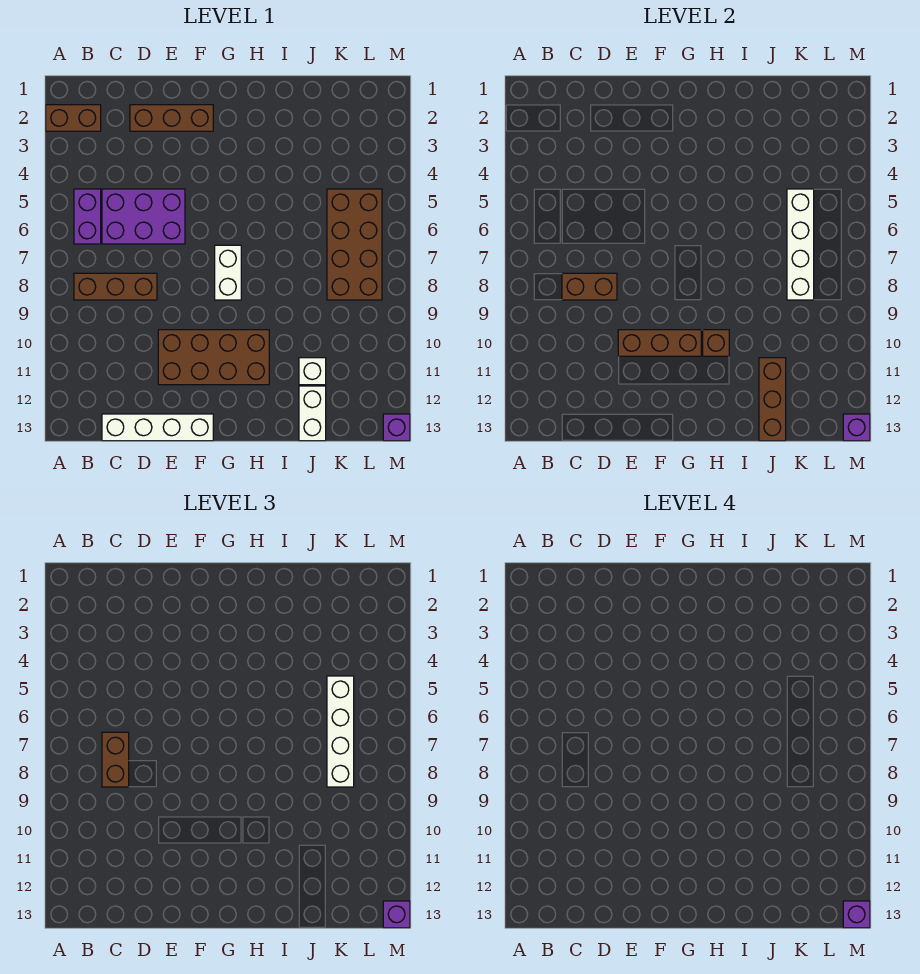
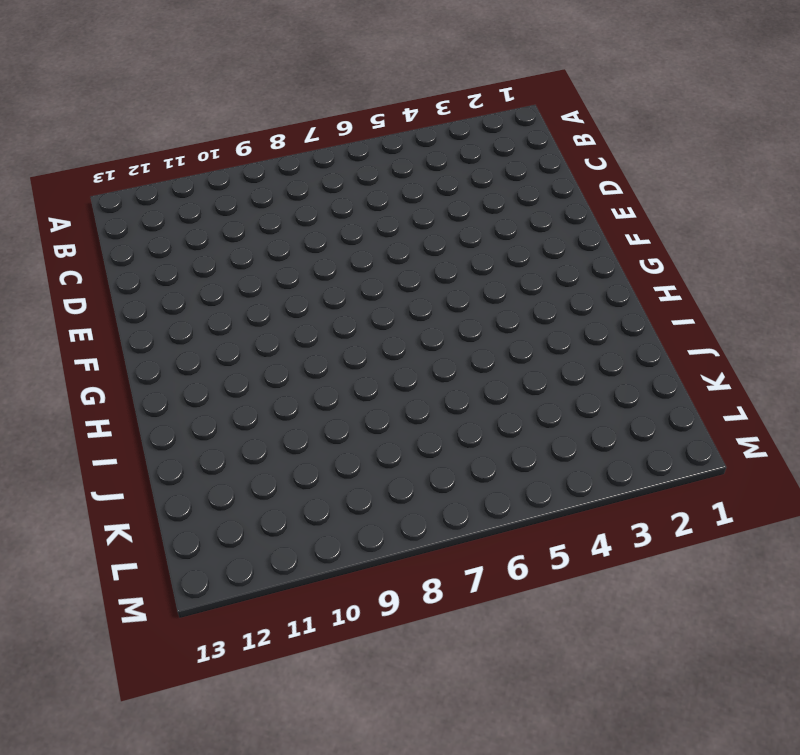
none -> brown brick A2:B2 level 1
none -> purple brick B5:B6 level 1
none -> brown brick B8:D8 level 1

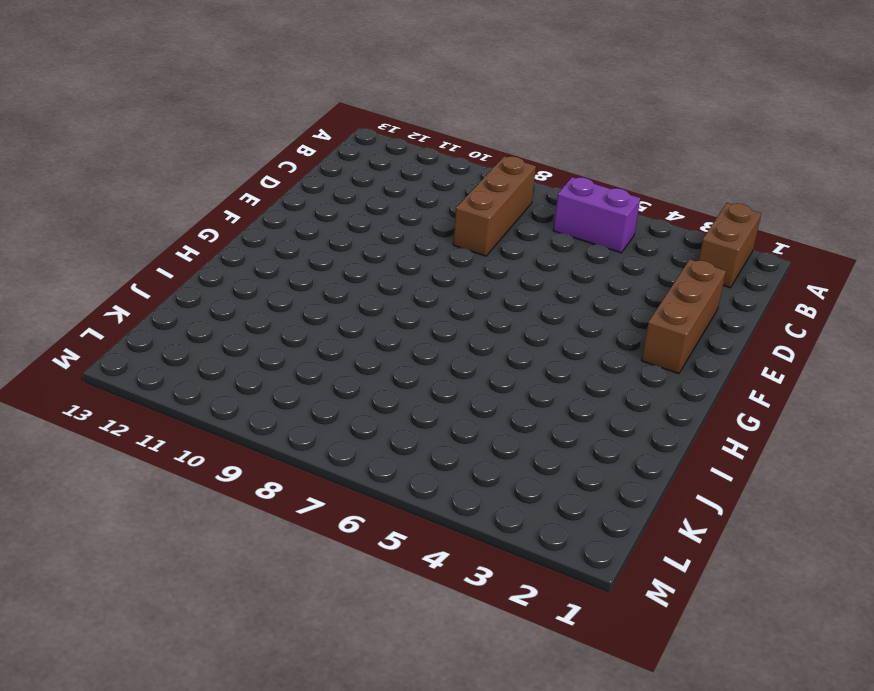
none -> purple brick C5:E6 level 1
none -> white brick C13:F13 level 1
none -> brown brick E10:H11 level 1

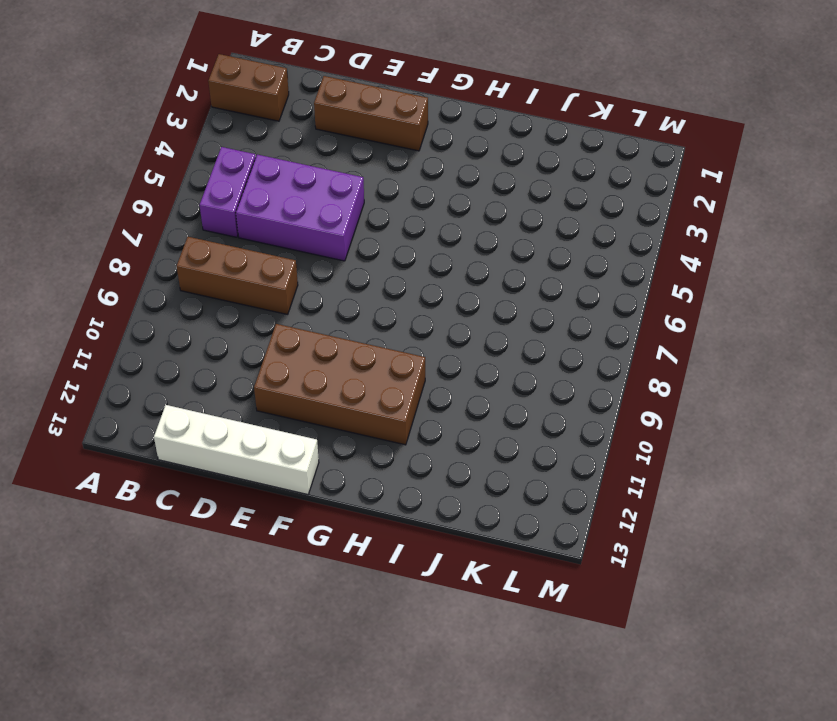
none -> white brick G7:G8 level 1
none -> white brick J11 level 1
none -> white brick J12:J13 level 1

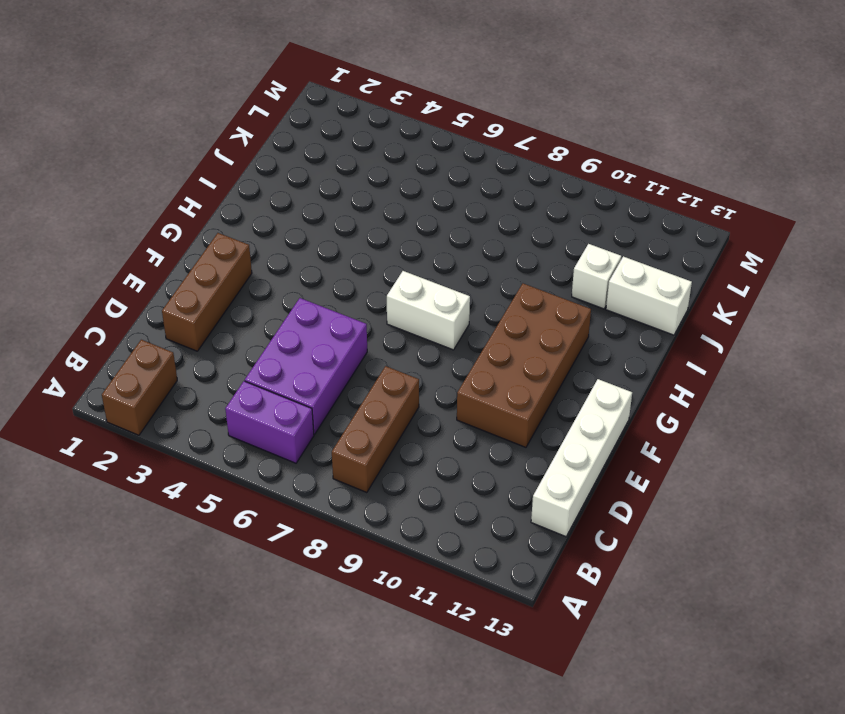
none -> brown brick K5:L8 level 1
none -> purple brick M13 level 1
none -> brown brick C8:D8 level 2

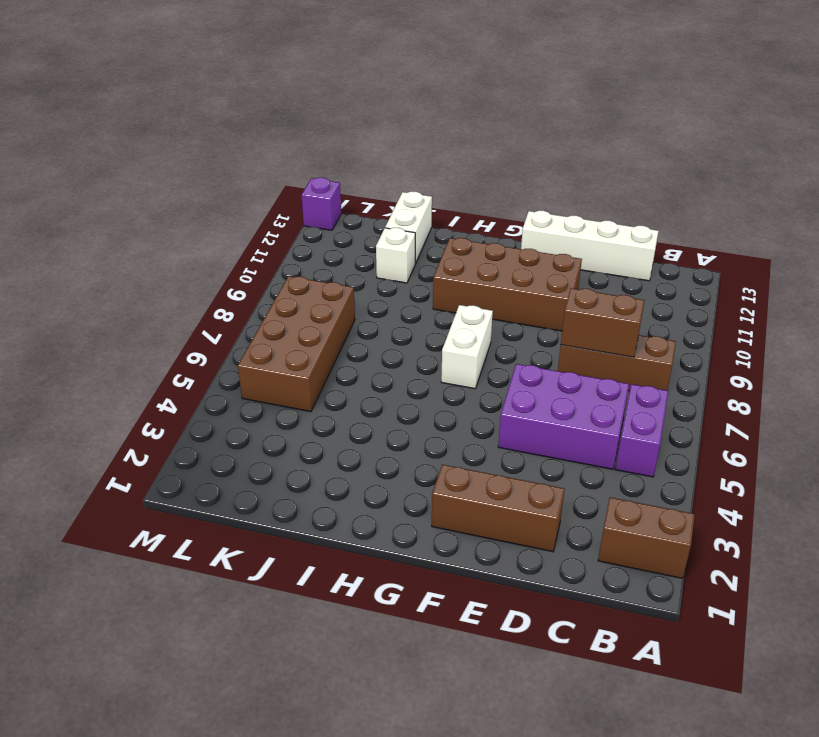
none -> brown brick E10:G10 level 2
none -> brown brick H10 level 2
none -> brown brick J11:J13 level 2

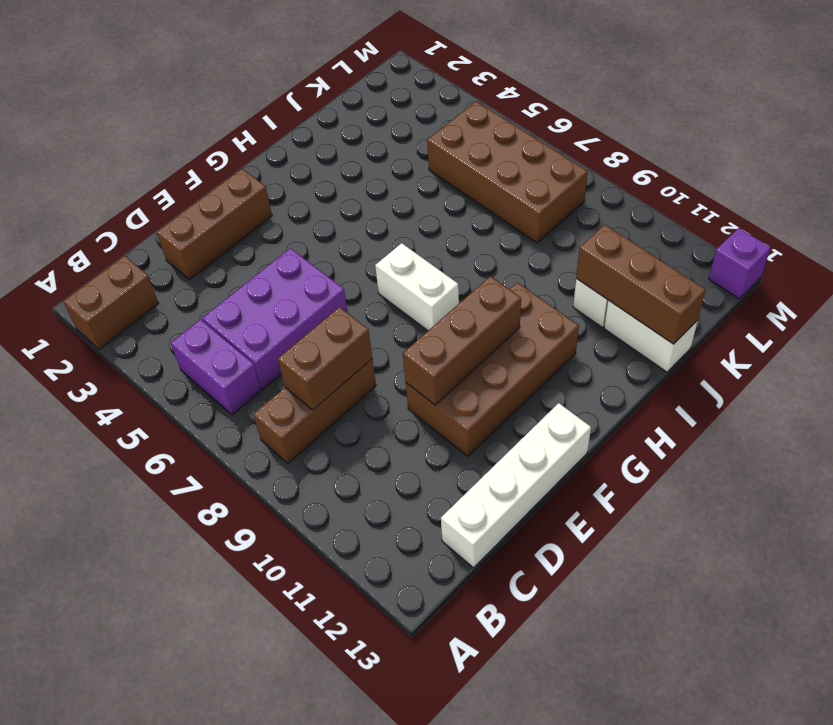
none -> brown brick H10 level 2
none -> white brick K5:K8 level 2
none -> purple brick M13 level 2

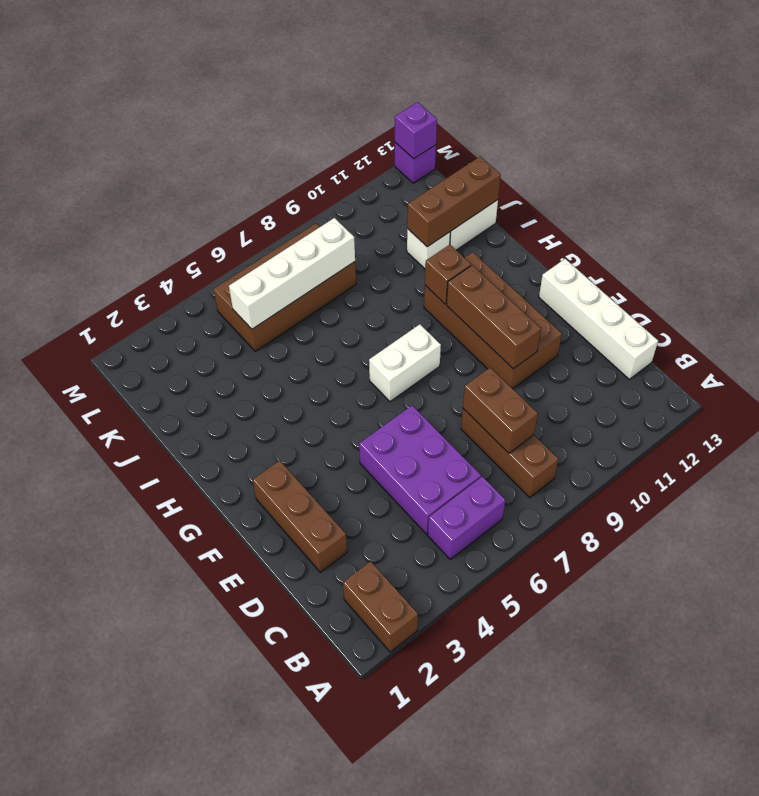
none -> brown brick C7:C8 level 3
none -> white brick K5:K8 level 3
none -> purple brick M13 level 3

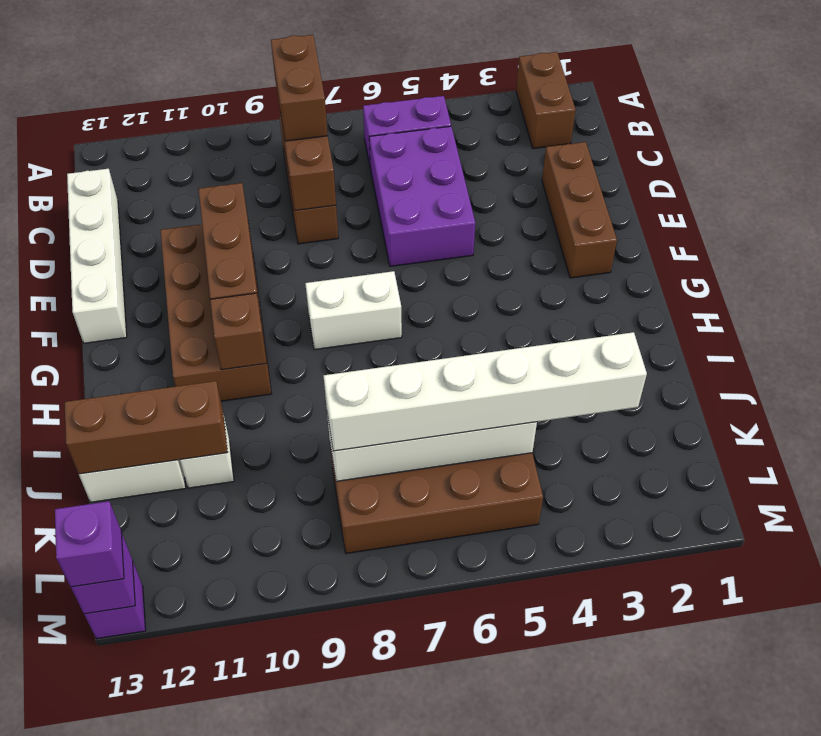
brown brick B8:C8 level 3 -> brown brick C7:C8 level 3
white brick K3:K8 level 3 -> white brick K5:K8 level 3
none -> purple brick M13 level 4

